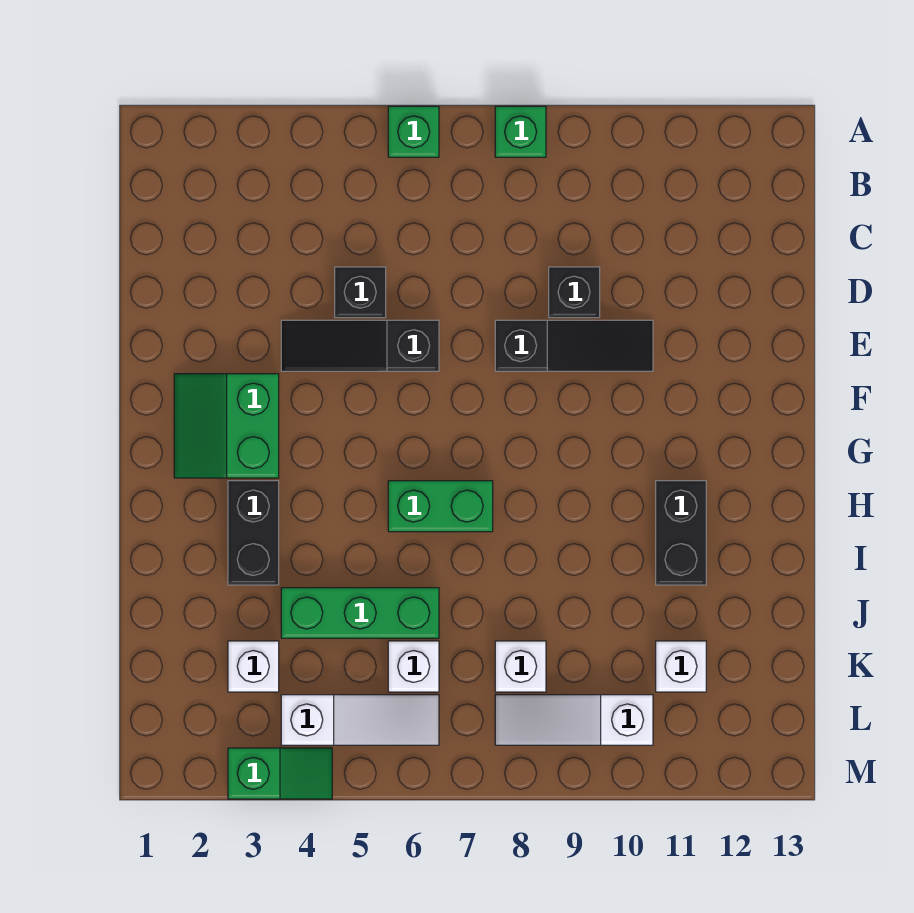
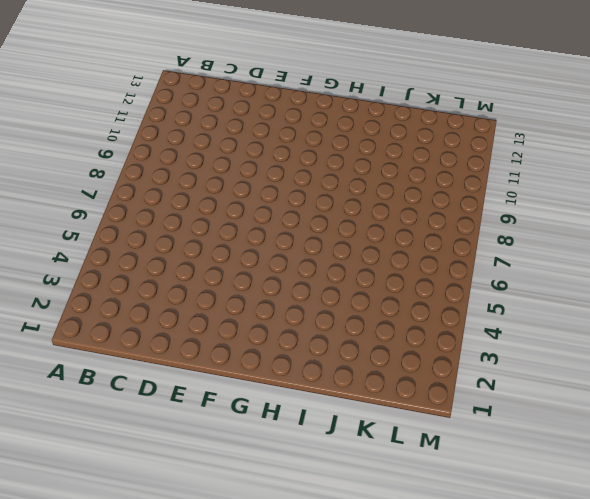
none -> green brick A6 level 1
none -> green brick A8 level 1
none -> black brick D5 level 1

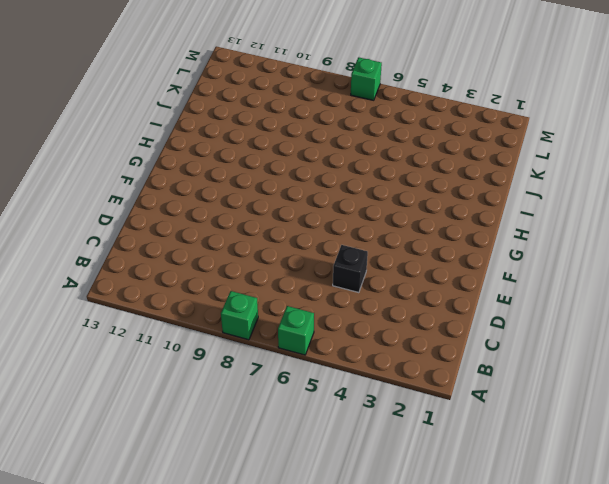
green brick M7 level 1 -> none
none -> black brick D9 level 1
none -> black slope E4:E6 level 1 top 6
none -> black slope E8:E10 level 1 top 8

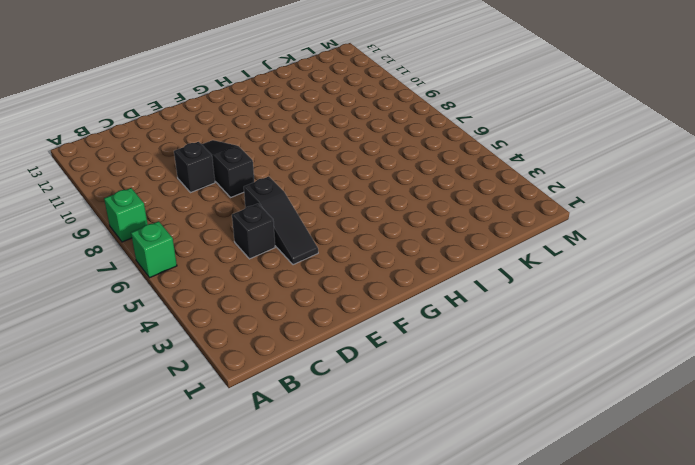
none -> green slope F2:G3 level 1 top 3
none -> black brick H3:I3 level 1
none -> green brick H6:H7 level 1

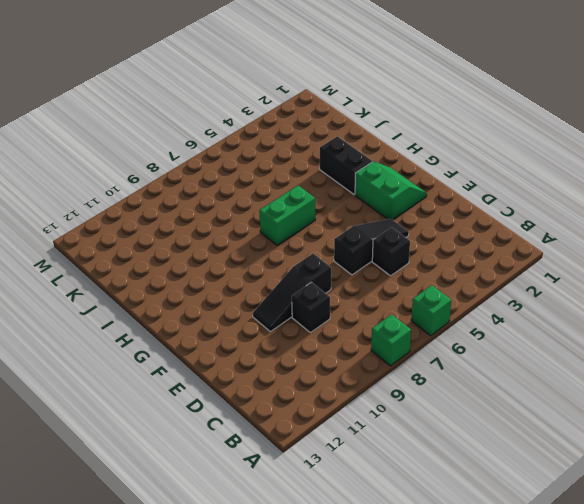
none -> black brick H11:I11 level 1
none -> green brick J4:J6 level 1
none -> white brick K3 level 1

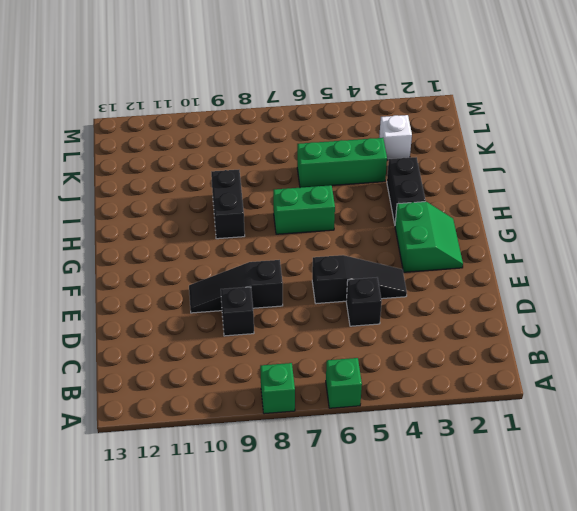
black brick H9:I9 level 1 -> black brick H11:I11 level 1
none -> white brick K6 level 1
none -> white brick K8 level 1
none -> white brick K11 level 1

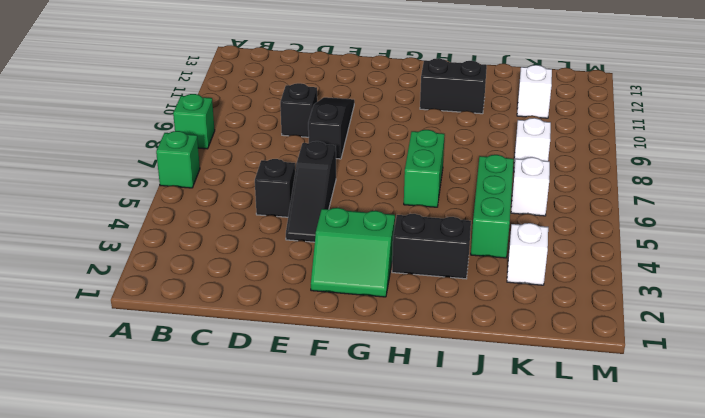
none -> white slope L4:L6 level 1 top 4
none -> white slope L8:L10 level 1 top 10
none -> green slope M3:M4 level 1 top 3

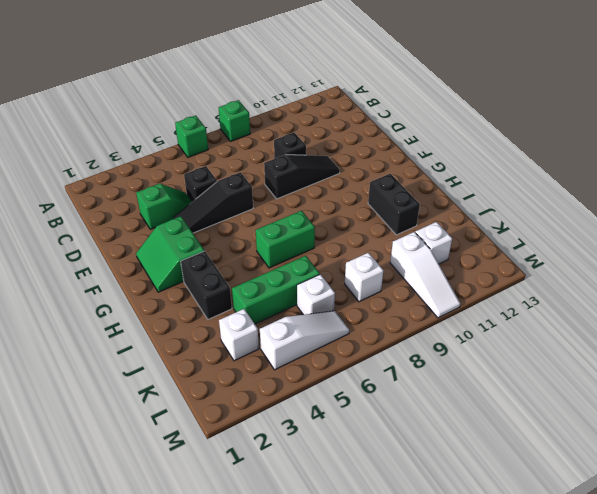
green slope D3:D4 level 1 top 3 -> green slope M3:M4 level 1 top 3
white slope K10:M10 level 1 top K -> white slope L8:L10 level 1 top 10

